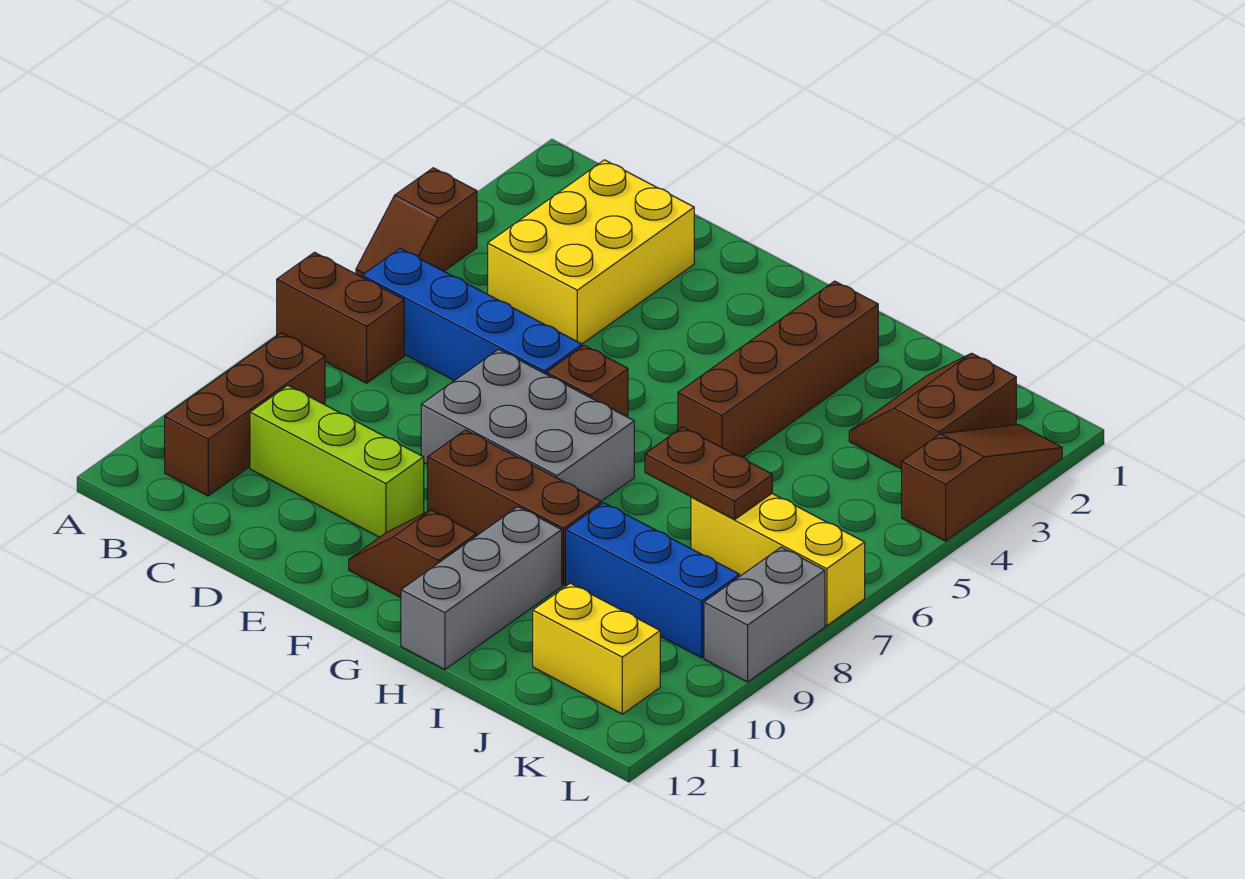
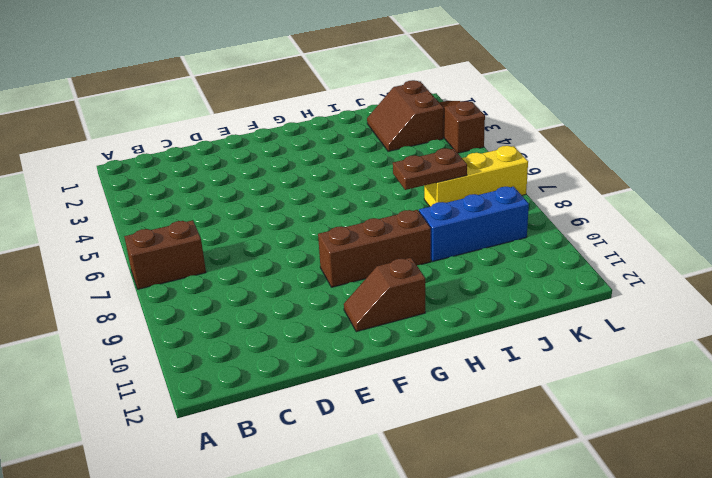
none -> brown slope A4:A5 level 1 top 4
none -> blue brick B6:E6 level 1
none -> brown brick B9:B11 level 1

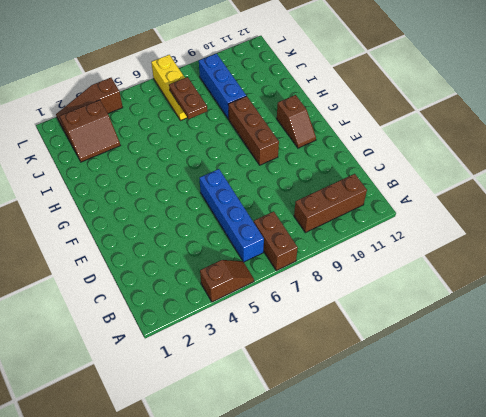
none -> yellow brick C2:D4 level 1
none -> lime brick C10:E10 level 1
none -> grey brick E7:G8 level 1

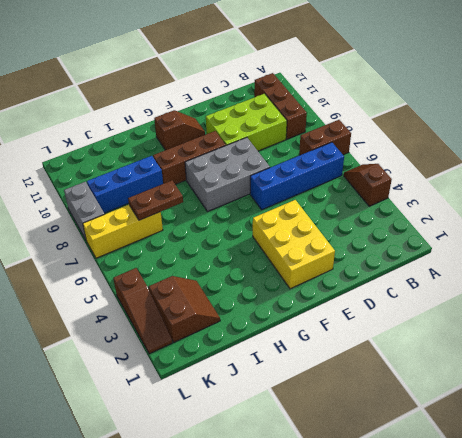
lime brick C9:E10 level 1 -> lime brick C10:E10 level 1
yellow brick E2:F4 level 1 -> yellow brick C2:D4 level 1
none -> brown brick F6 level 1
none -> brown brick H2:H5 level 1
none -> grey brick H10:H12 level 1

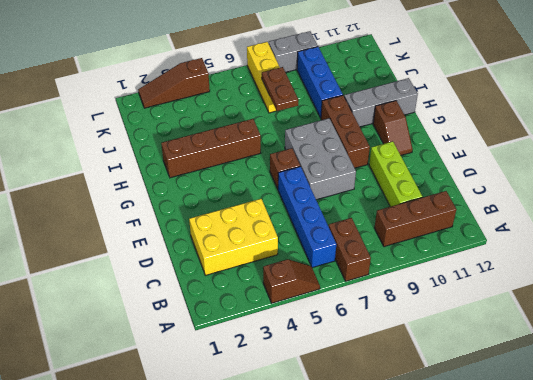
none -> brown slope J2:K3 level 1 top K
none -> yellow brick J11:K11 level 1

